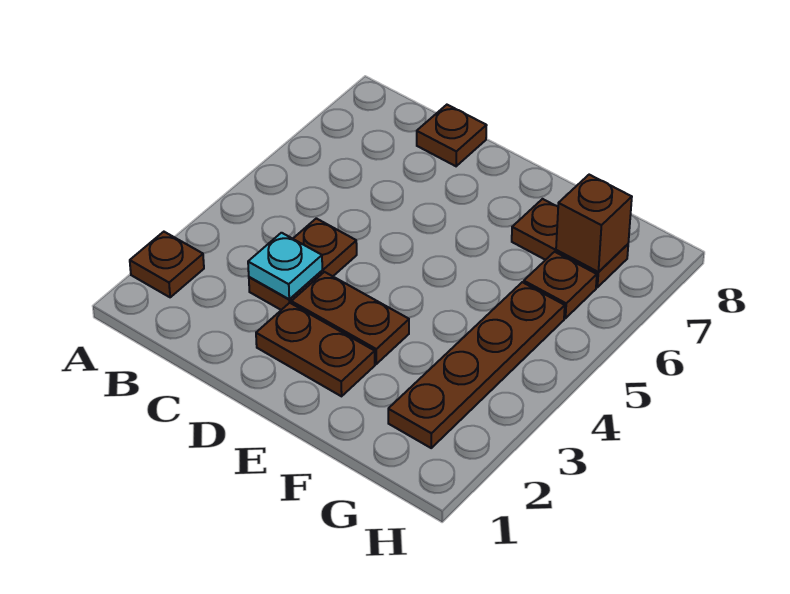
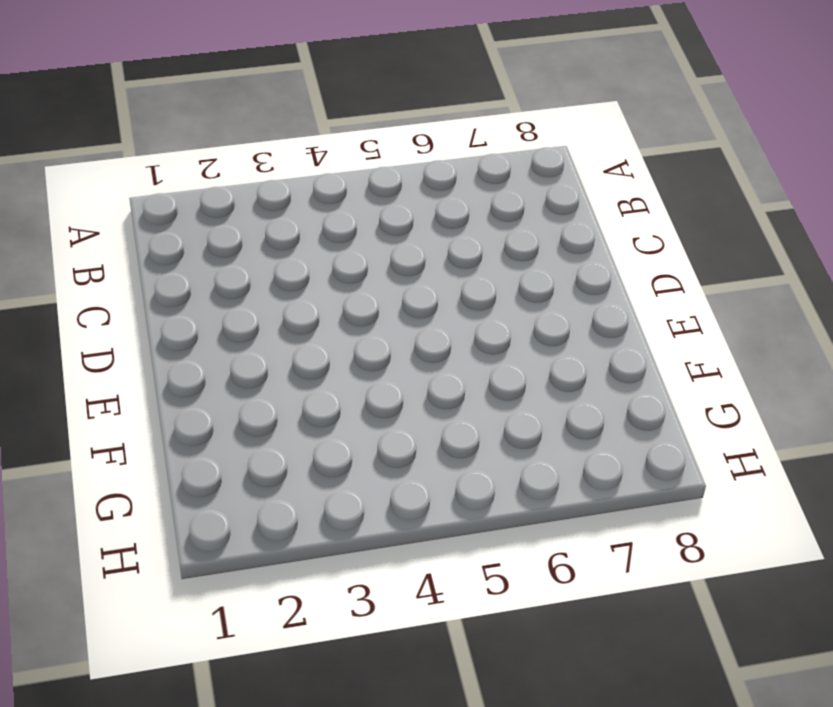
none -> brown plate A2 level 1
none -> brown plate C3:C4 level 1

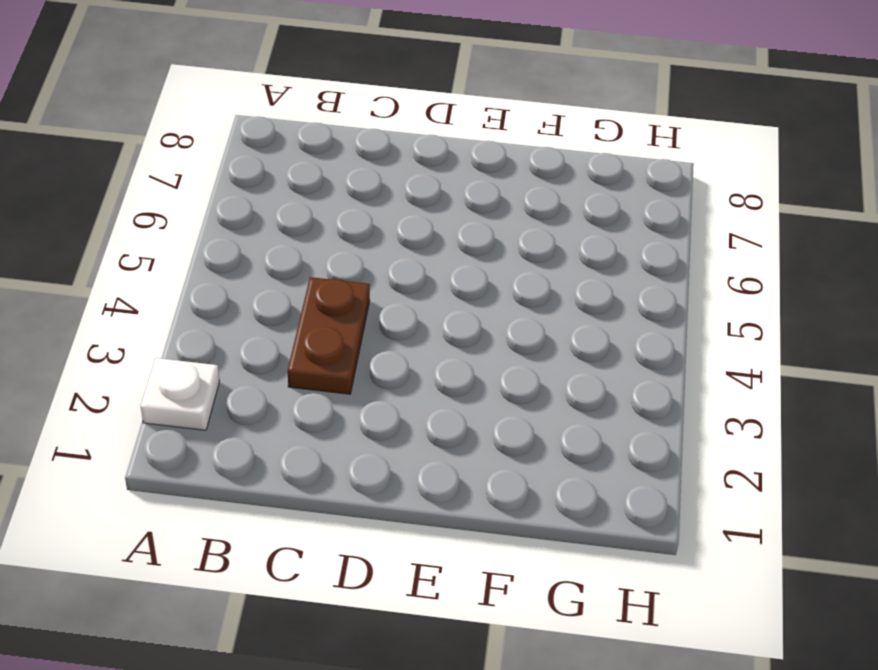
white plate A2 level 1 -> brown plate A2 level 1
none -> brown plate C8 level 1
none -> brown plate D2:E2 level 1

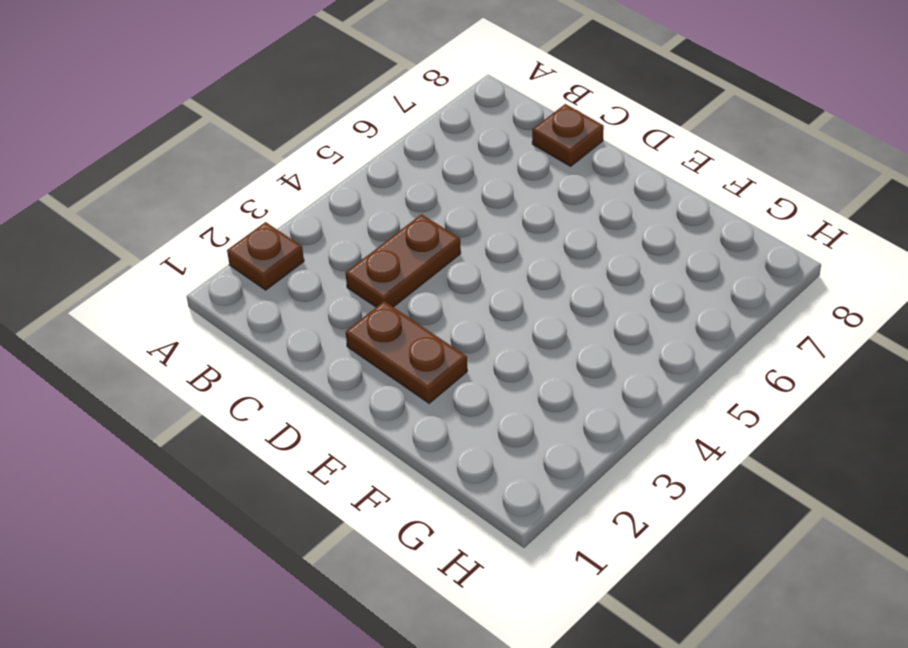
none -> brown plate D3:E3 level 1
none -> brown plate F7:G7 level 1

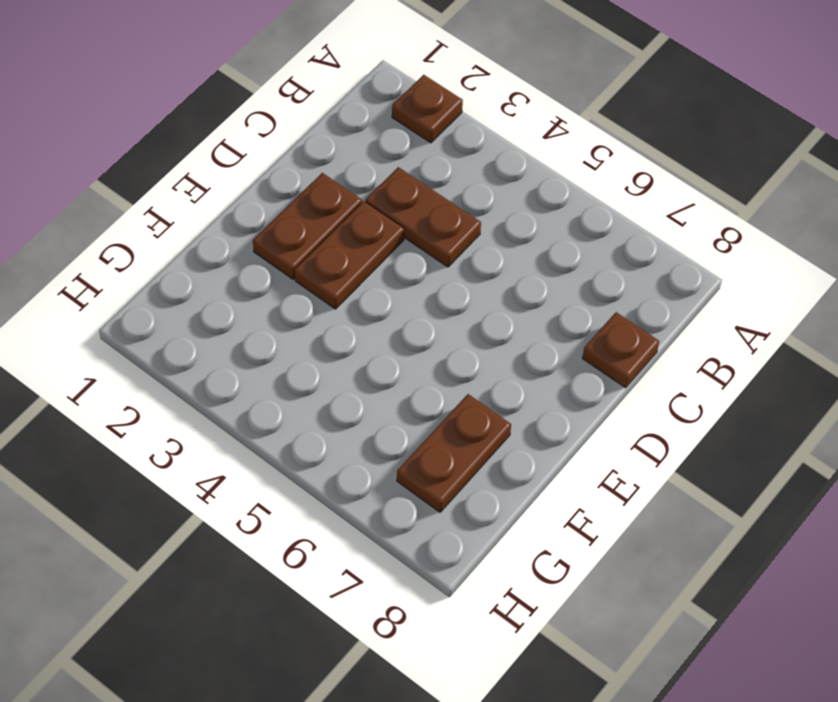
none -> brown plate G2:G5 level 1
none -> brown plate G6 level 1

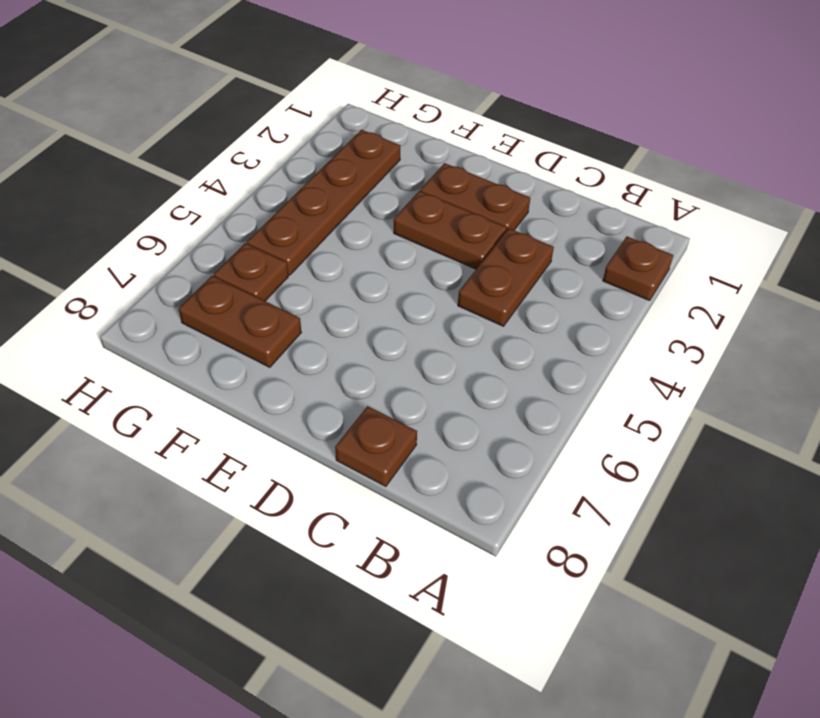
none -> cyan plate C3 level 2
none -> brown brick G7 level 2

